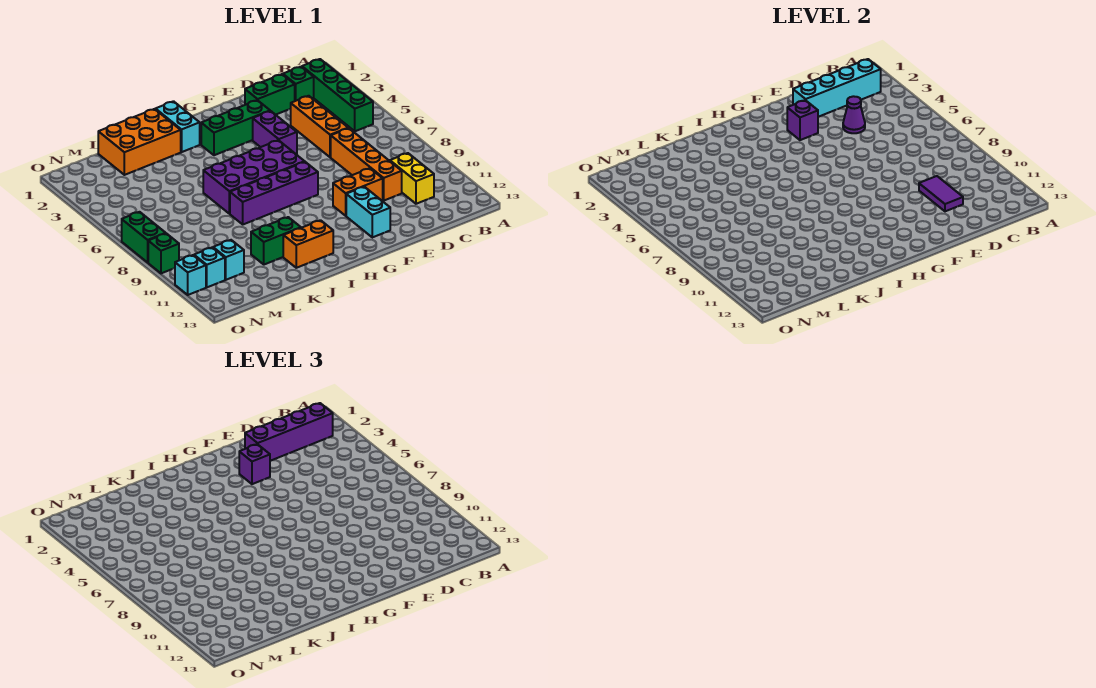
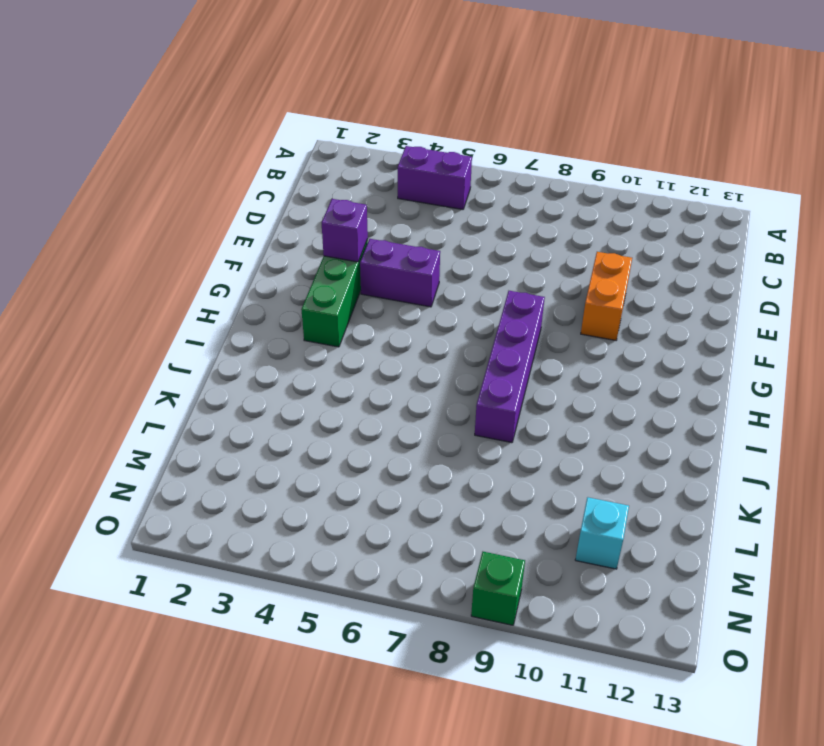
purple brick B4:B5 level 1 -> green brick B2:B5 level 1
none -> green brick C2 level 1
none -> yellow brick C10:C11 level 1
none -> green brick D2:E2 level 1

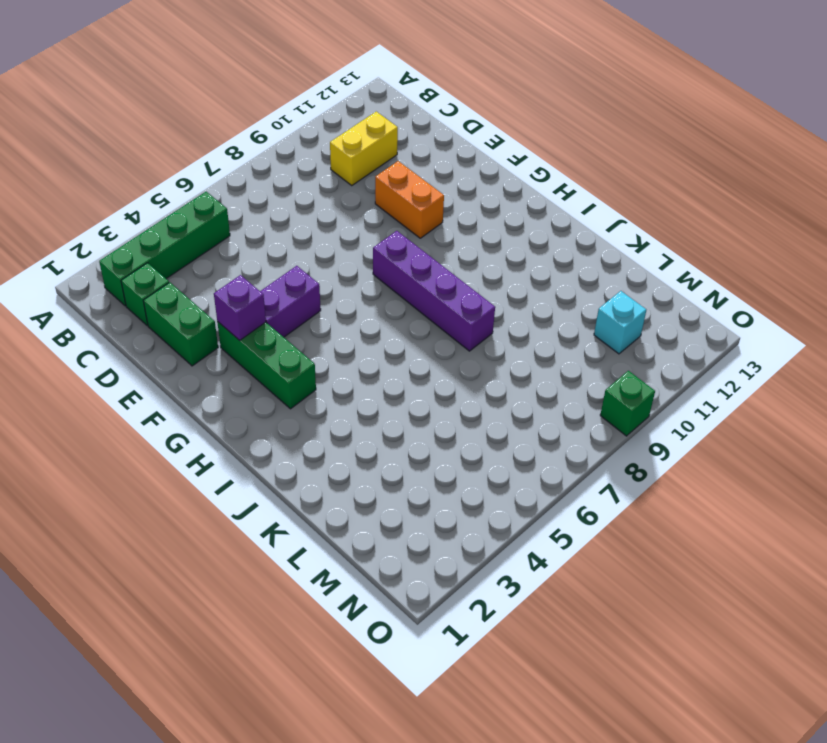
none -> orange brick D4:D6 level 1
none -> orange brick D7:D10 level 1
none -> cyan brick F11:F12 level 1

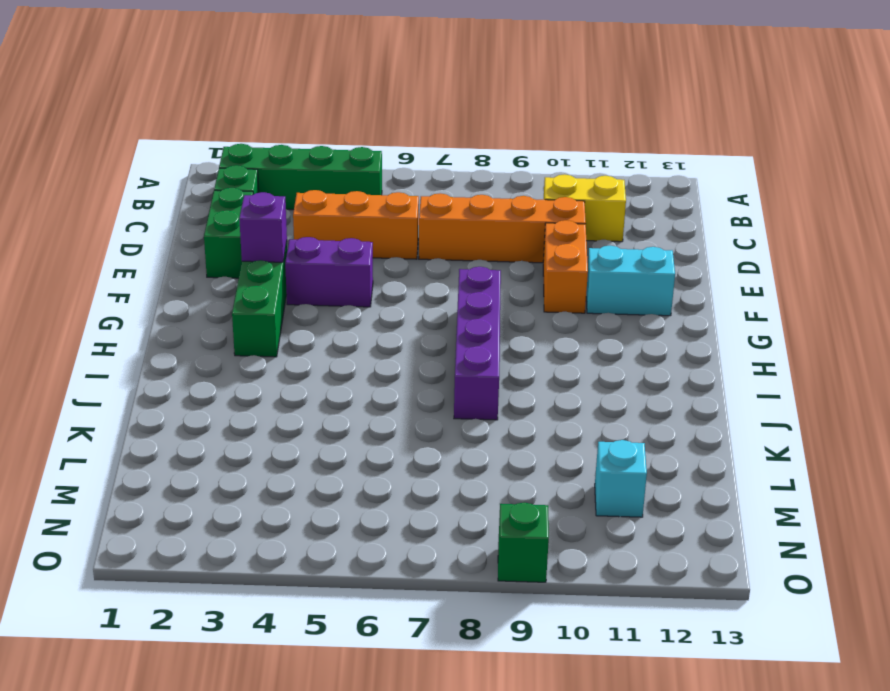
none -> purple brick G6:J7 level 1
none -> cyan brick I1:I2 level 1
none -> orange brick I12:J12 level 1

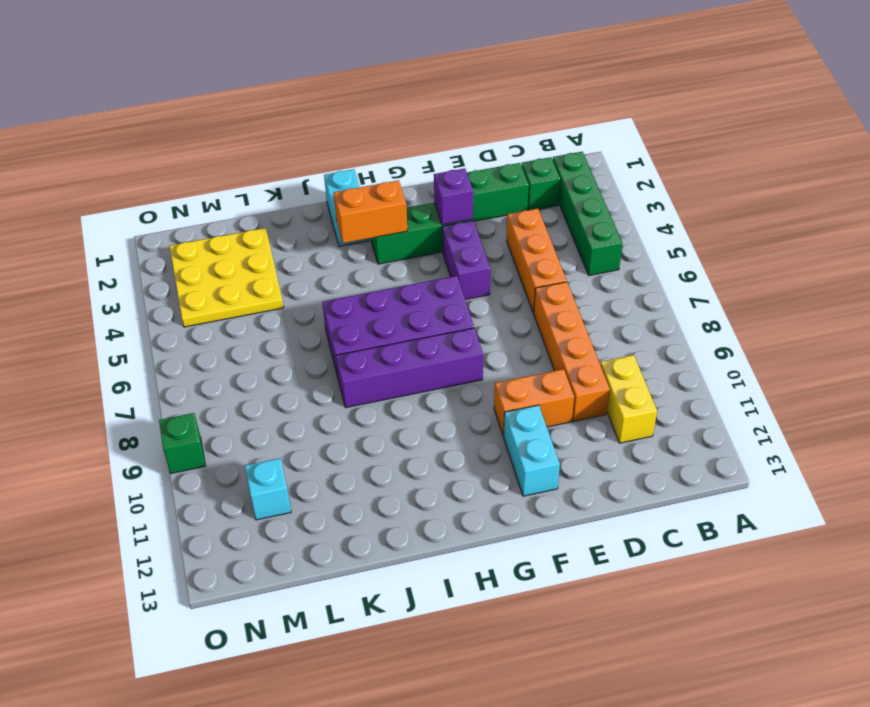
orange brick H3:I3 level 2 -> orange brick I12:J12 level 1
yellow plate L2:N4 level 1 -> orange brick J1:L2 level 1
none -> green brick J11:K11 level 1
none -> cyan brick N11 level 1
none -> green brick O7:O8 level 1

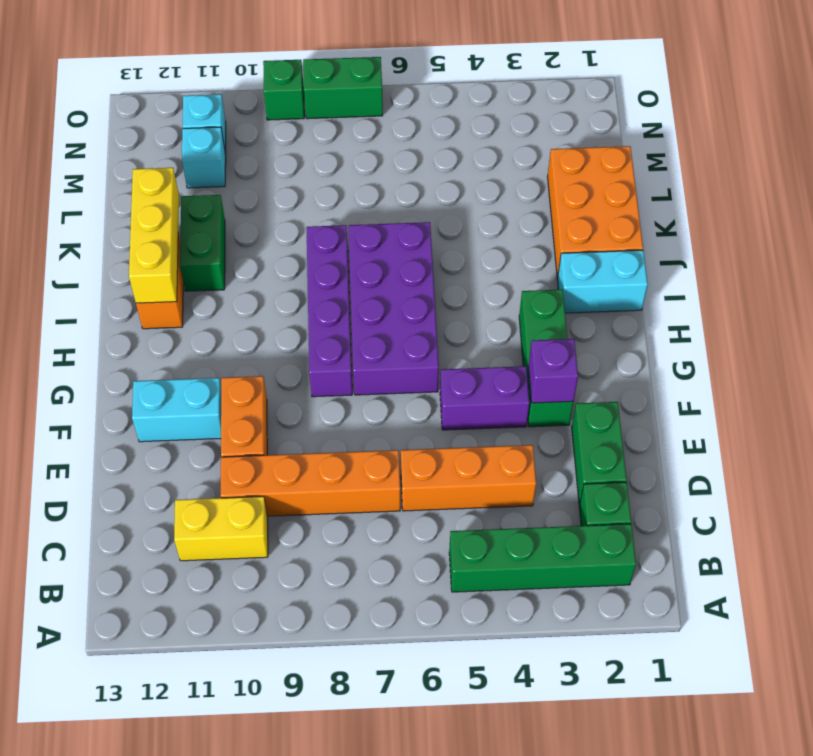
yellow brick I12:K12 level 2 -> none
none -> cyan brick O11 level 1
none -> cyan brick B2:E2 level 2
none -> purple cone D4 level 2

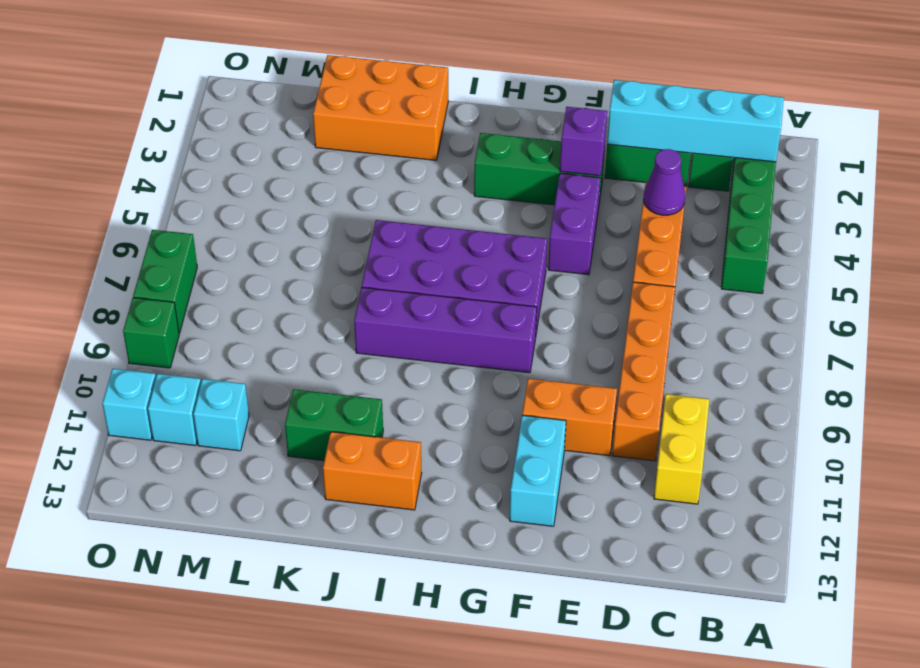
none -> cyan brick I1:I2 level 1
none -> purple tile D10:D11 level 2
none -> purple brick B2:E2 level 3

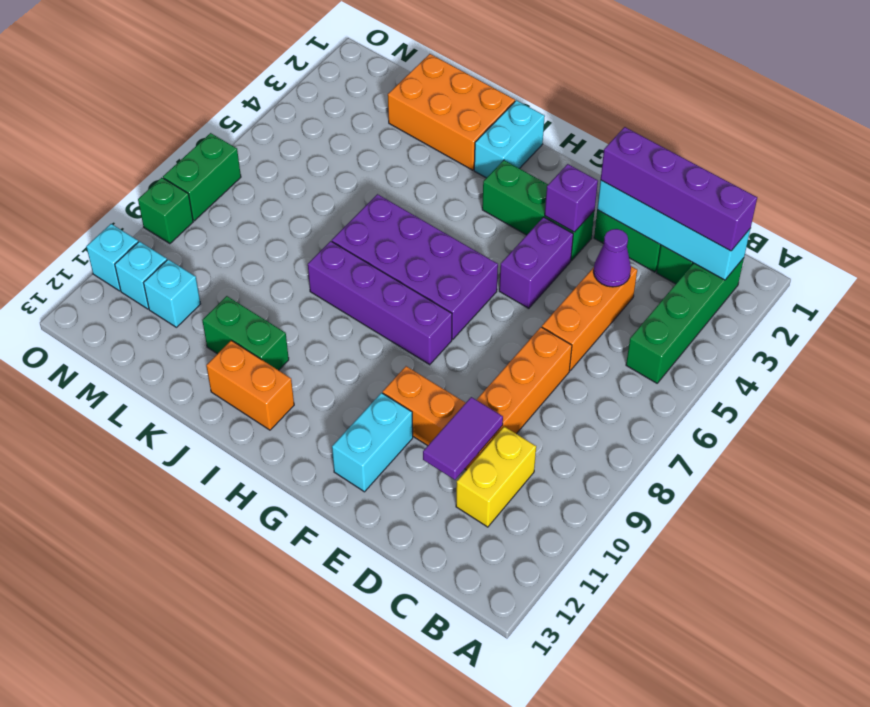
none -> purple brick F3 level 3

